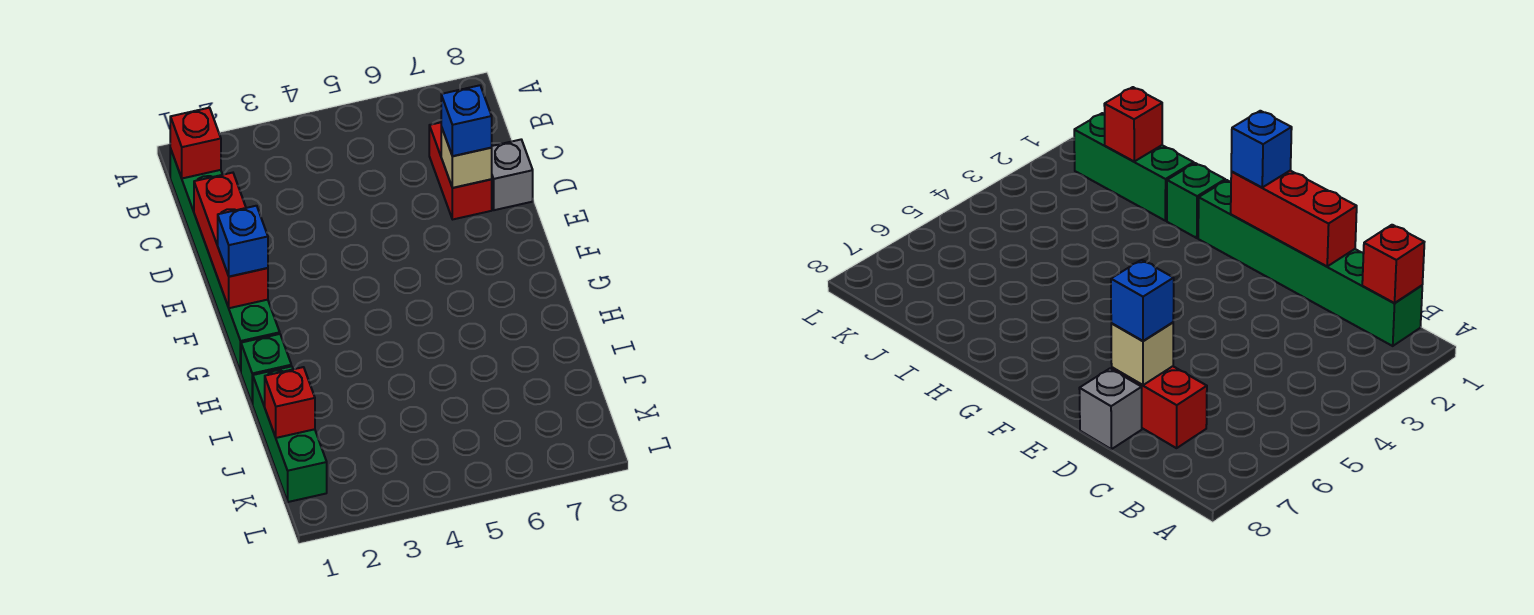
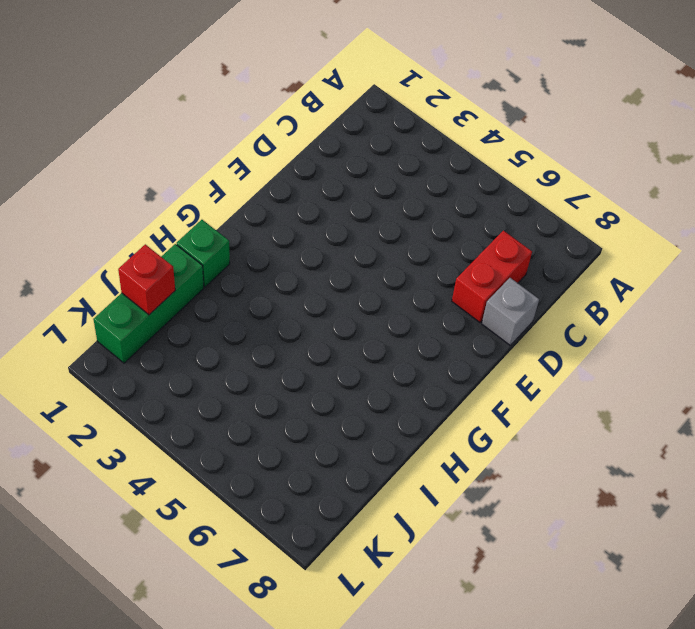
none -> green brick B1:G1 level 1
none -> red brick B1 level 2

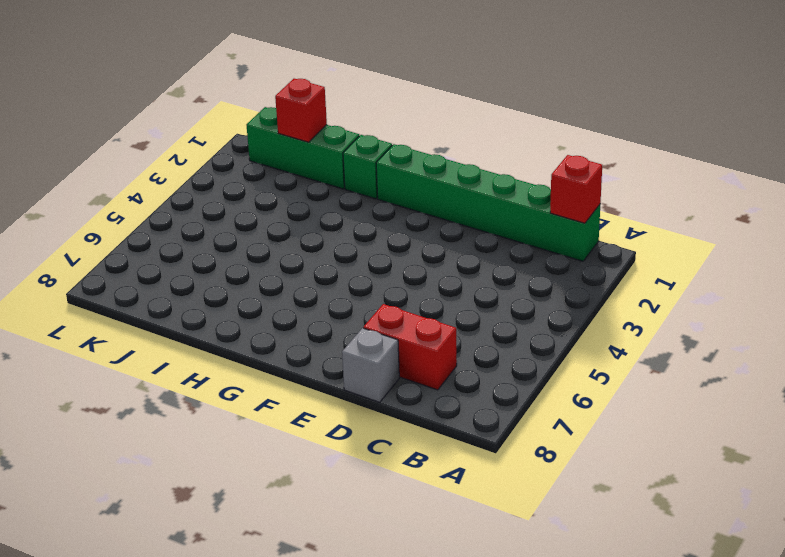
none -> red brick D1:F1 level 2
none -> tan brick D7 level 2

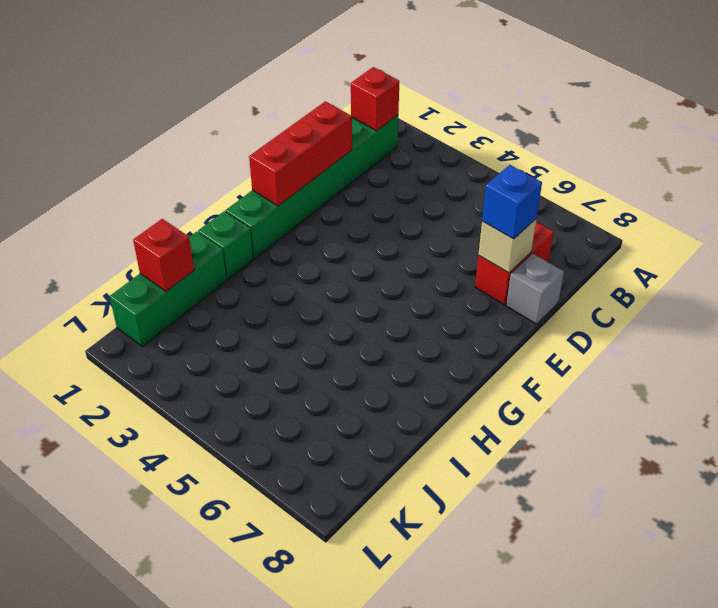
none -> blue brick F1 level 3

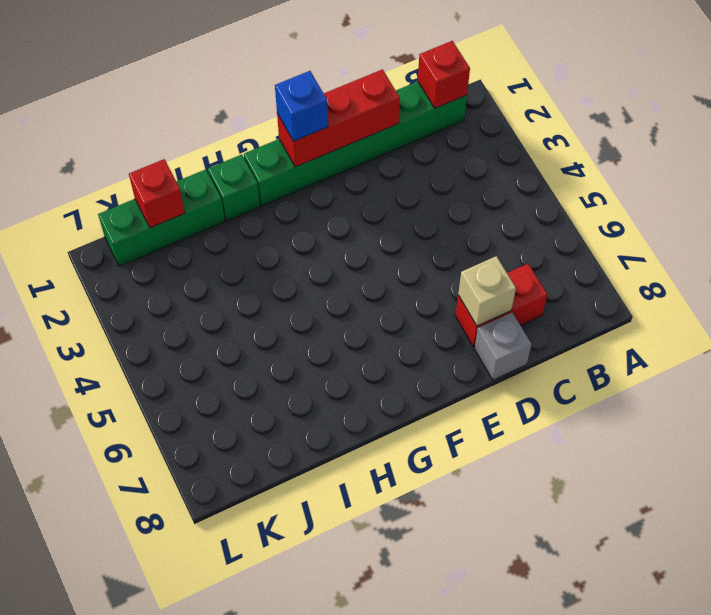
none -> blue brick D7 level 3

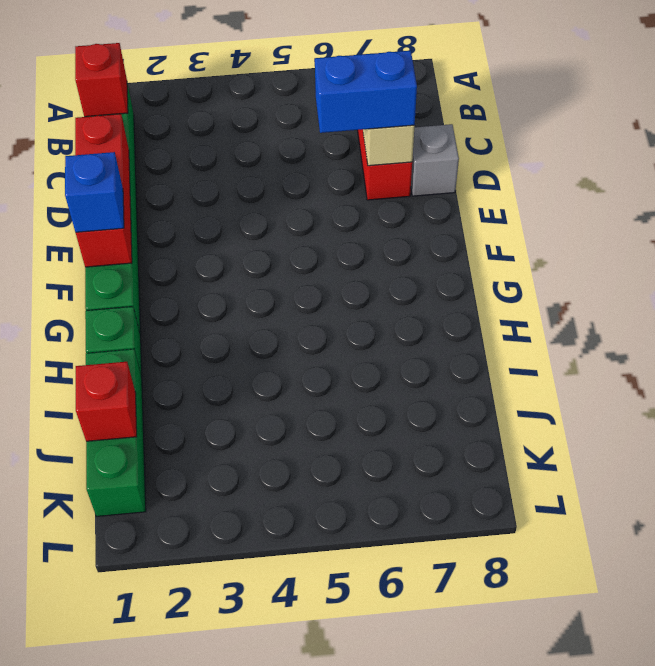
blue brick D6:D7 level 3 -> blue brick D7 level 3

